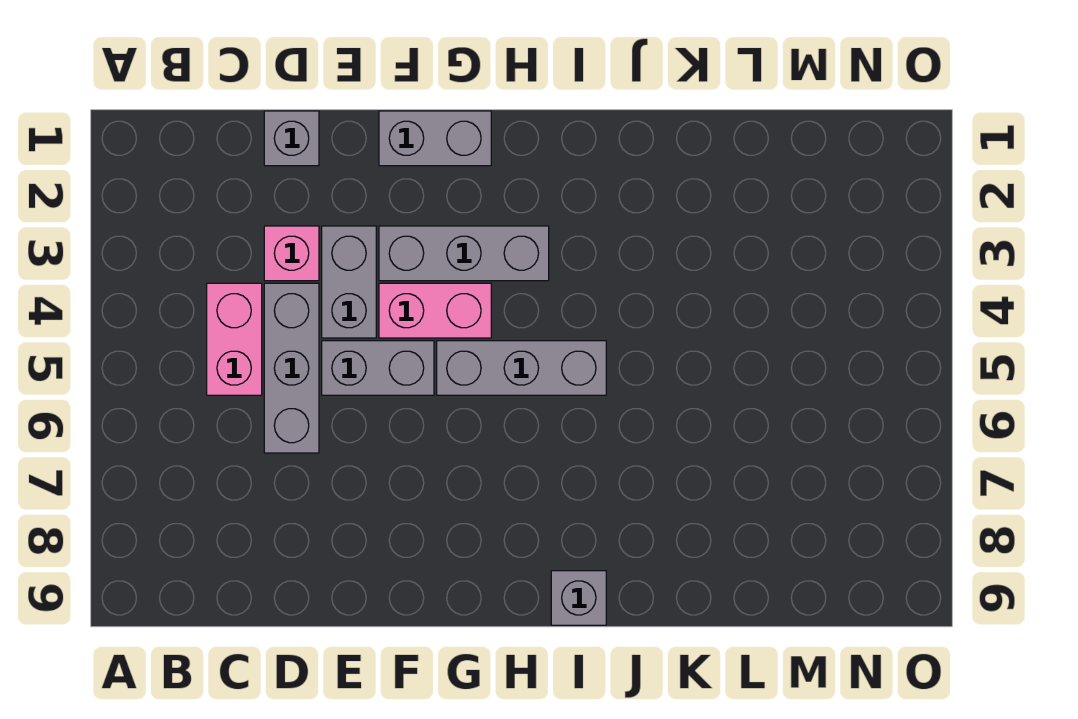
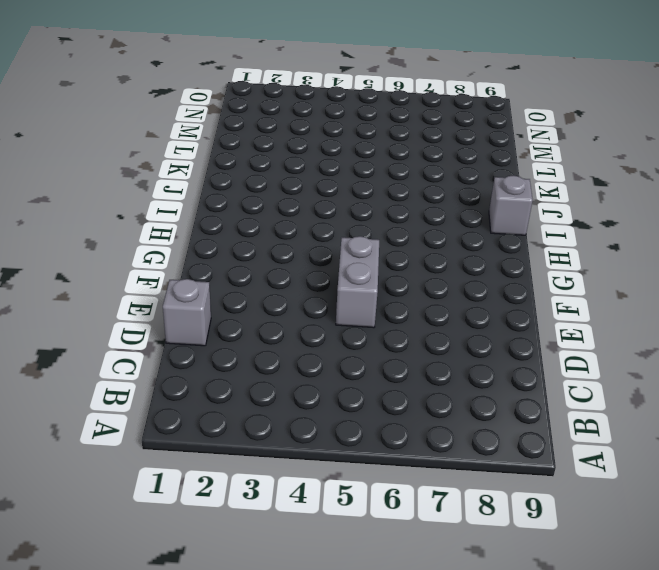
none -> pink brick C4:C5 level 1
none -> pink brick D3 level 1

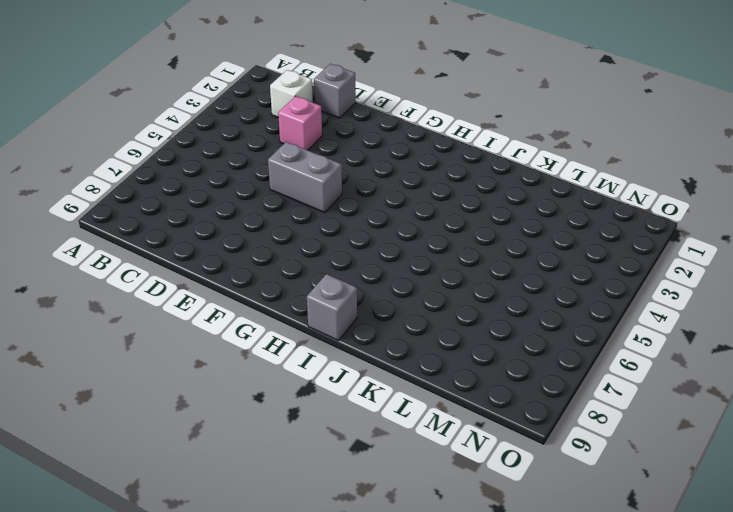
white brick C2 level 1 -> none
none -> pink brick C4:C5 level 1
none -> grey brick D4:D6 level 1

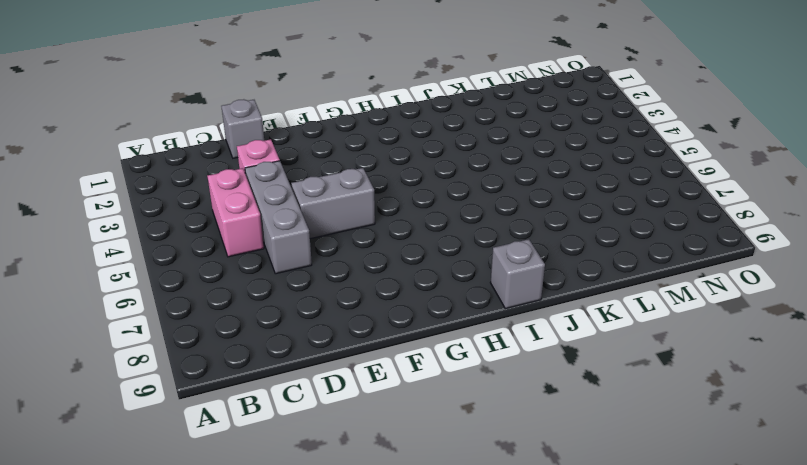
none -> grey brick E3:E4 level 1
none -> grey brick F1:G1 level 1

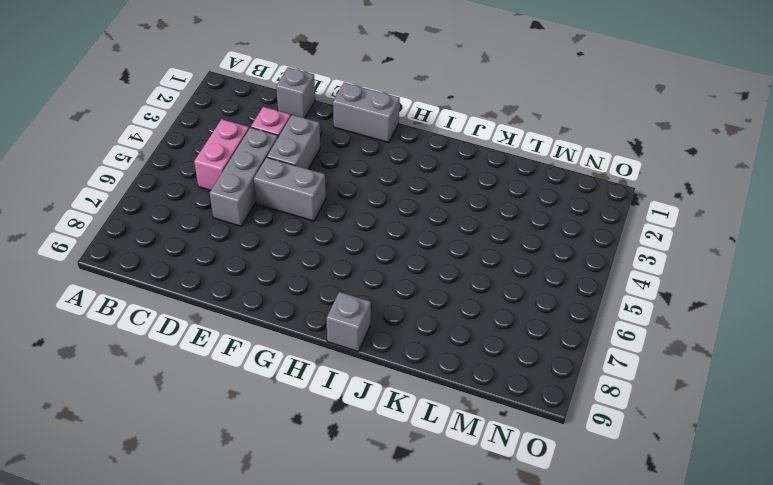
none -> grey brick F3:H3 level 1
none -> pink brick F4:G4 level 1

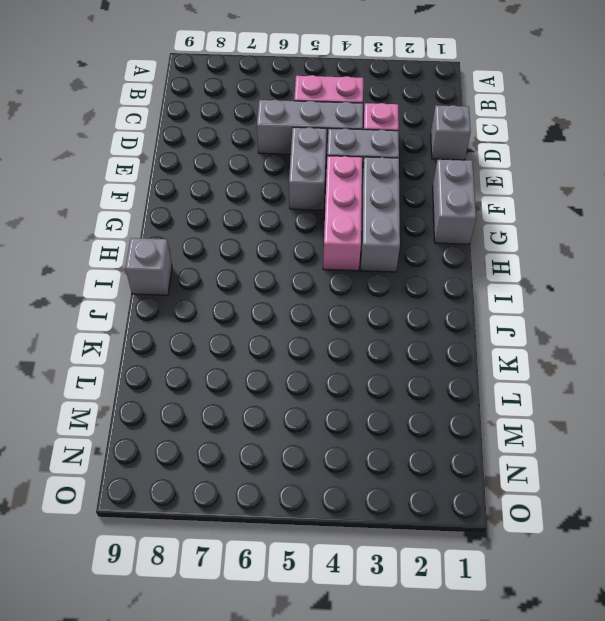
pink brick F4:H4 level 1 -> pink brick F4:G4 level 1
none -> grey brick G5:I5 level 1

